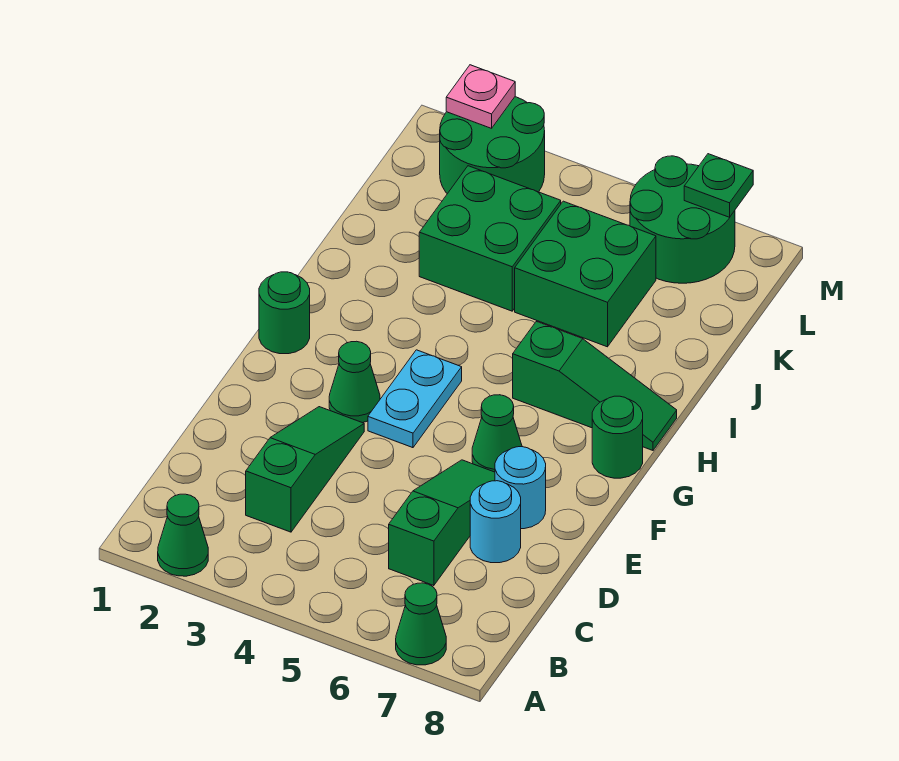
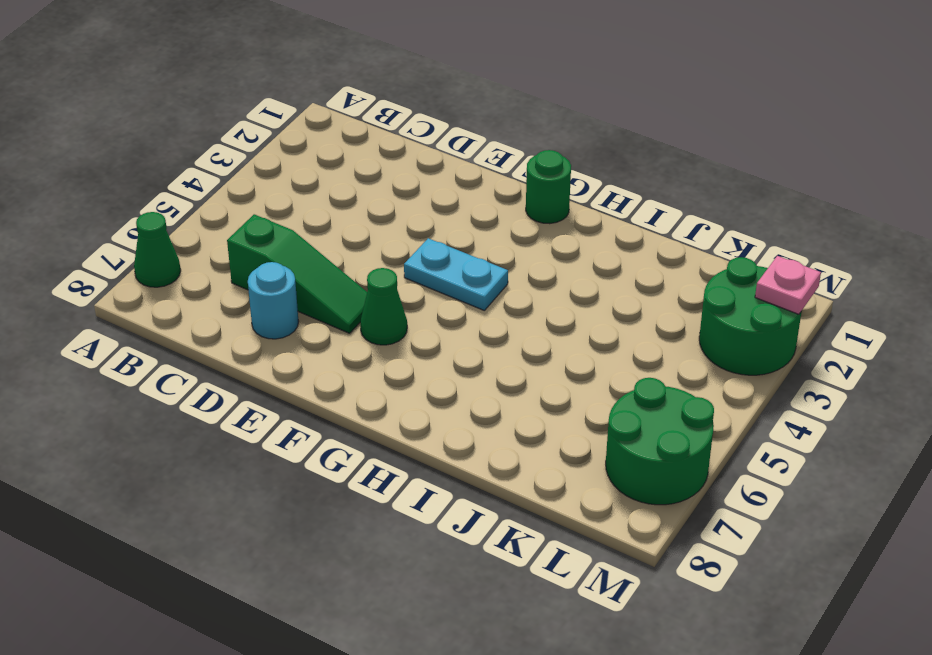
none -> green cone A2 level 1
none -> green slope C3:E3 level 1 top C
none -> cyan round brick E7 level 1

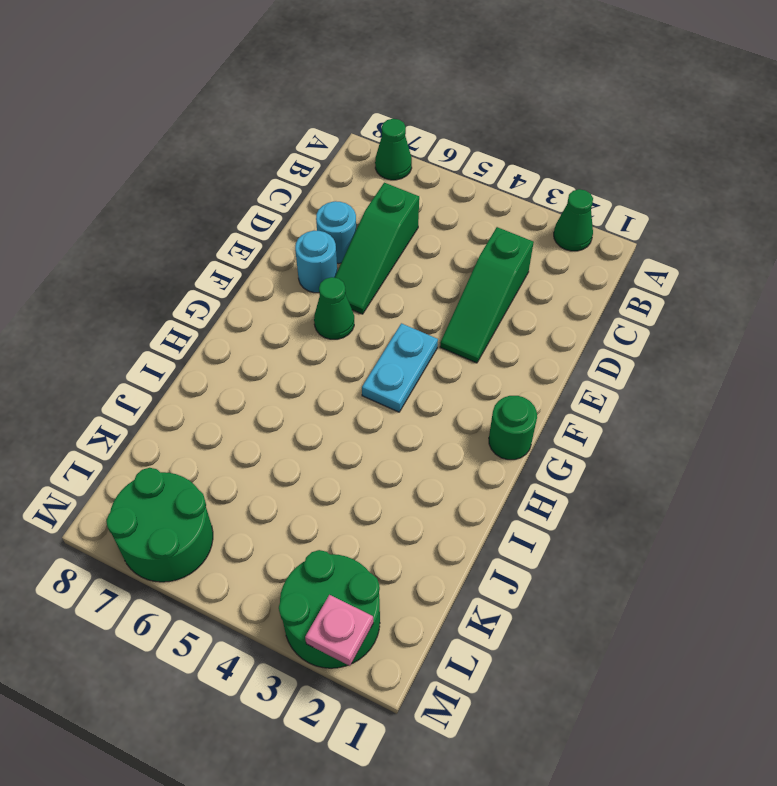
none -> green cone F3 level 1
none -> green round brick G8 level 1
none -> green slope H6:H8 level 1 top 6

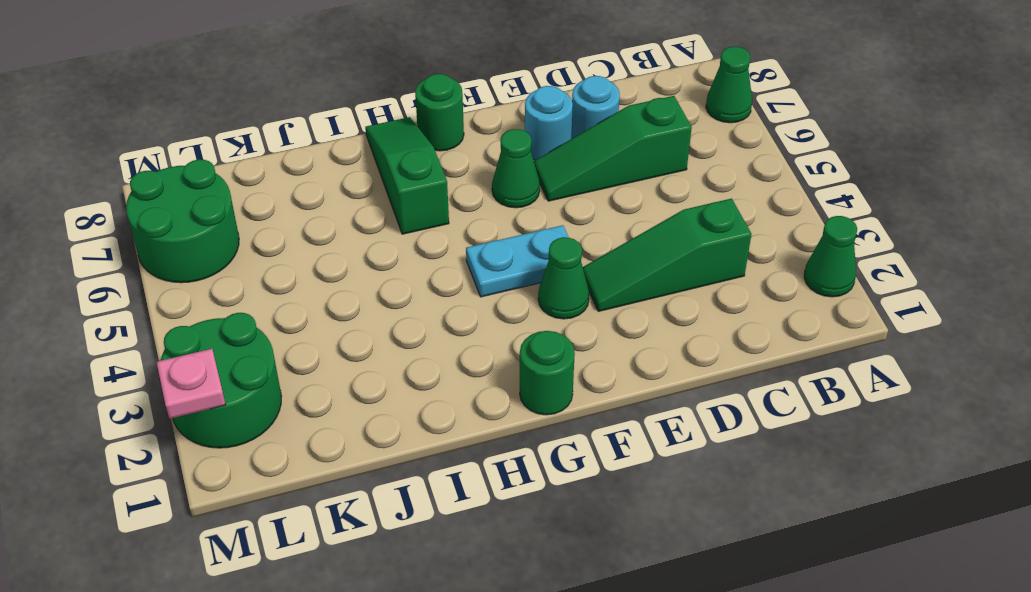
none -> green brick J3:K4 level 1
none -> green brick J5:K6 level 1
none -> green plate M7 level 2

